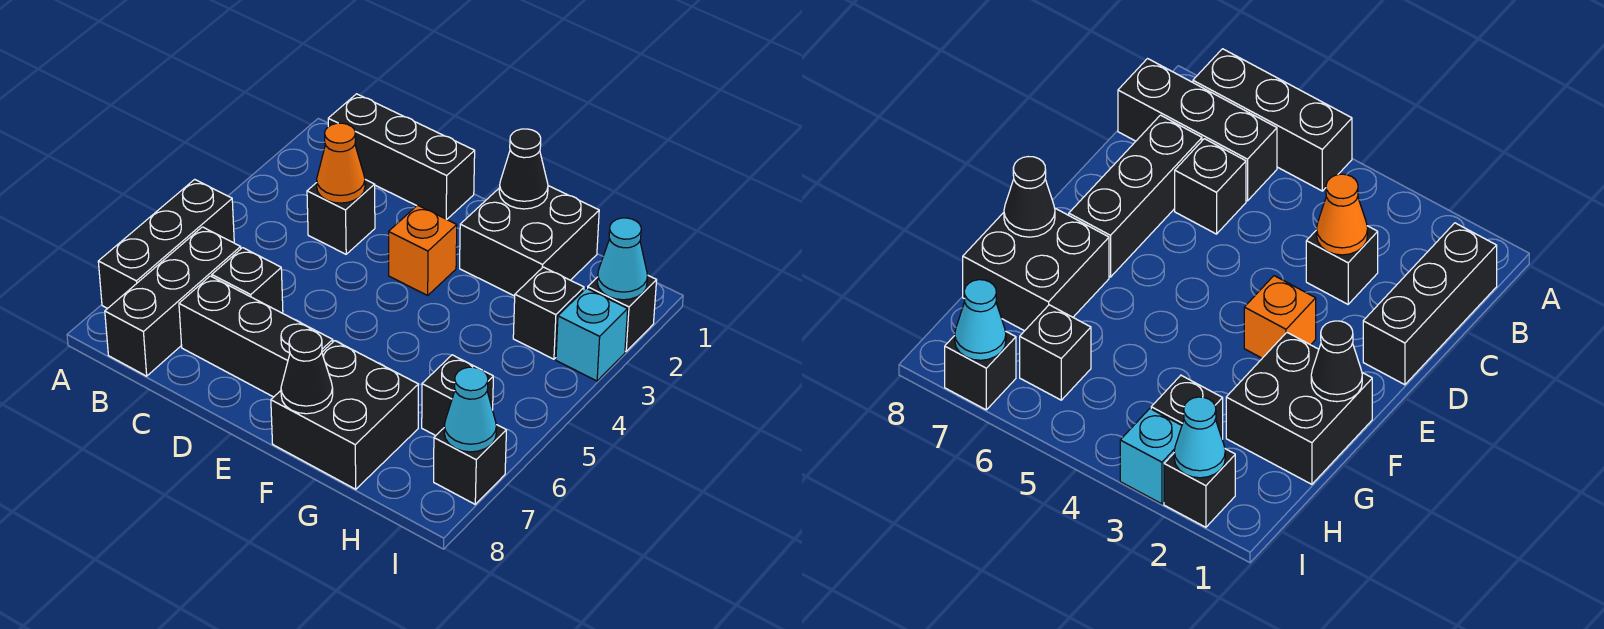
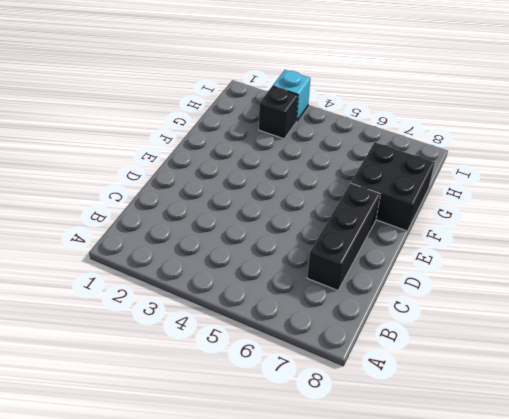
none -> black brick A5:A7 level 1
none -> black brick B1:D1 level 1
none -> black brick B6:B8 level 1

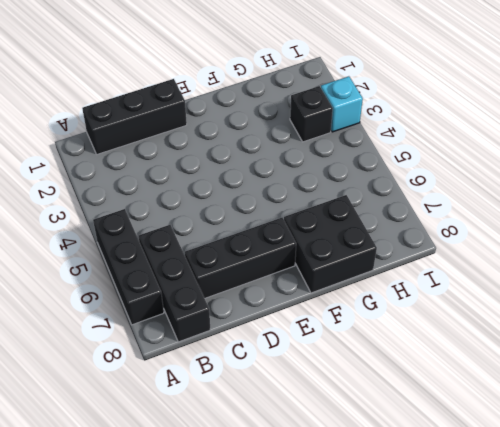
none -> black brick C3 level 1
none -> black brick C6 level 1
none -> orange brick E3 level 1

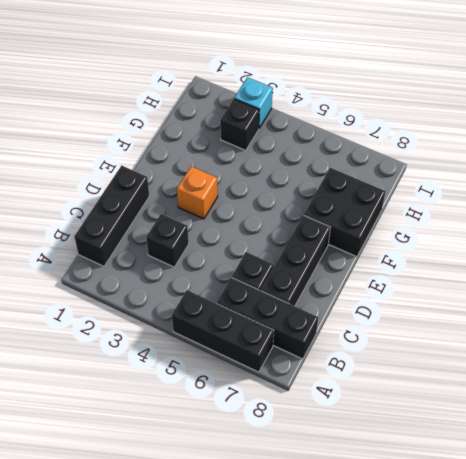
none -> black brick F1:G2 level 1
none -> black brick H6 level 1
none -> black brick I2 level 1

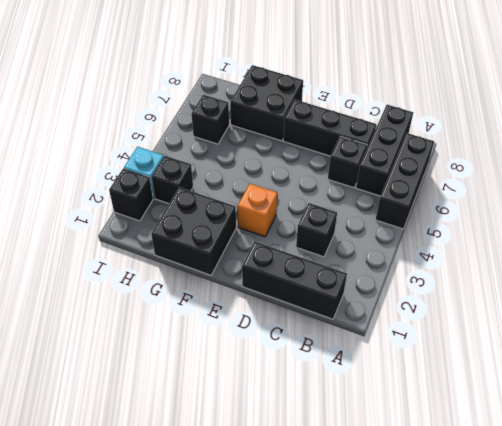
none -> black brick I7 level 1
none -> orange cone C3 level 2
none -> black cone F1 level 2

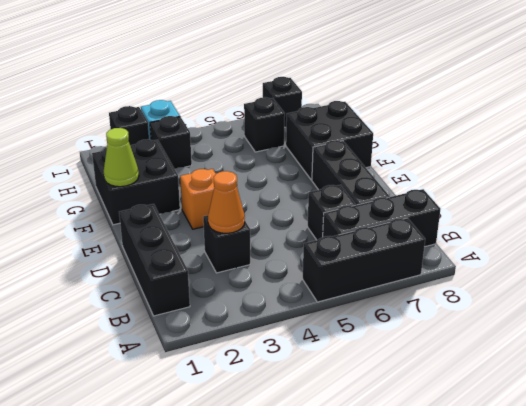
lime cone F1 level 2 -> black cone F1 level 2
none -> black cone F8 level 2
none -> cyan cone I2 level 2
none -> cyan cone I7 level 2

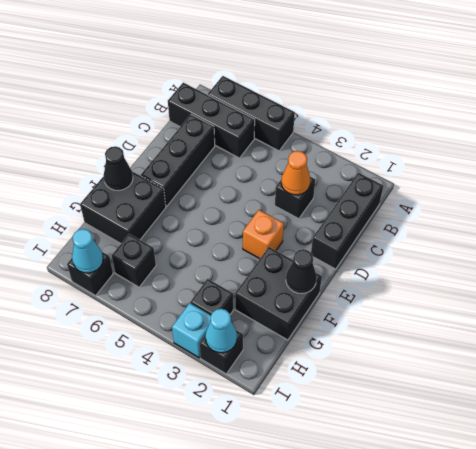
none -> black brick C6 level 1

